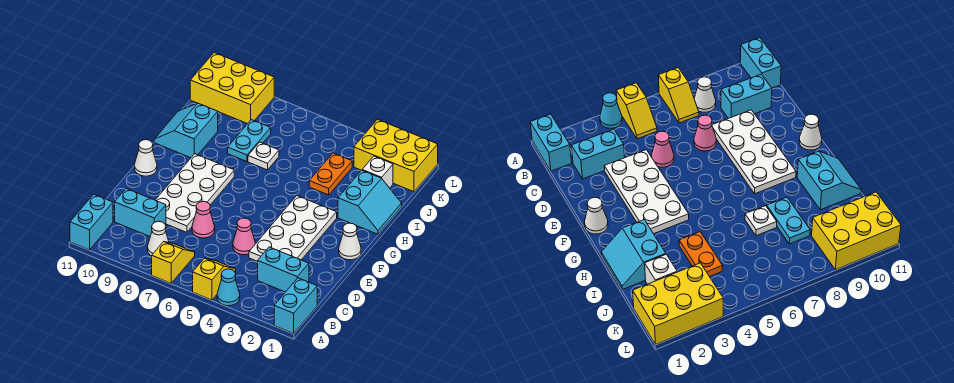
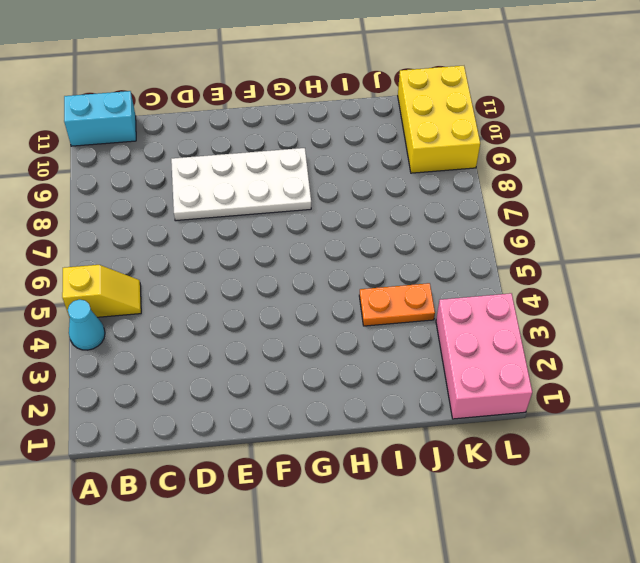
pink brick K1:L3 level 1 -> yellow brick K1:L3 level 1
none -> cyan brick A1:B1 level 1
none -> yellow slope A7:B7 level 1 top A
none -> white cone B8 level 1

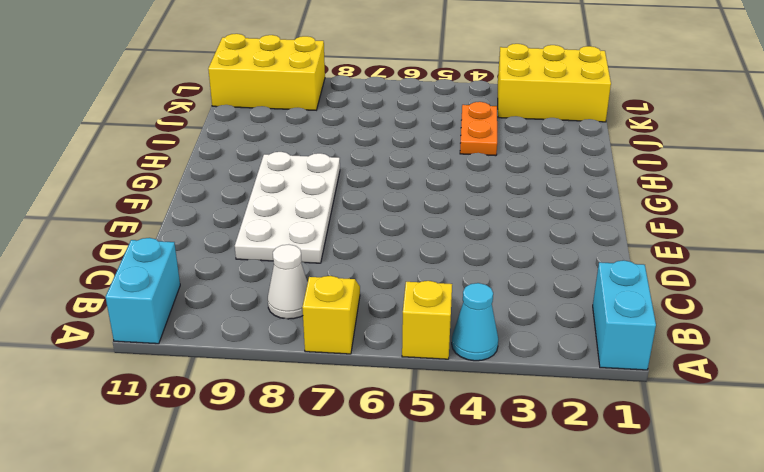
none -> cyan brick C2:C3 level 1
none -> cyan brick C9:C10 level 1
none -> white plate D3:G4 level 1

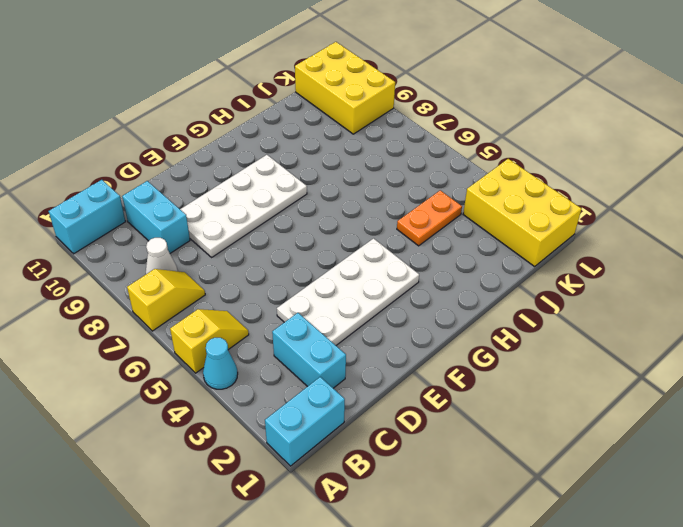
none -> pink cone D5 level 1
none -> pink cone D7 level 1
none -> white cone F1 level 1

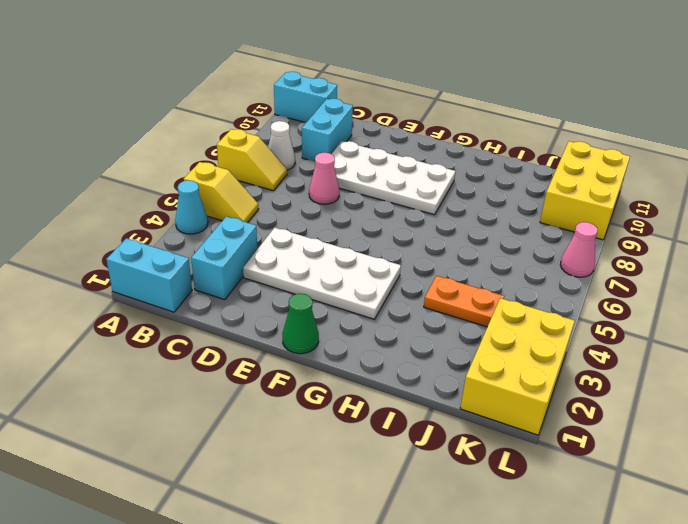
green cone F1 level 1 -> white cone F1 level 1
pink cone L7 level 1 -> pink cone D5 level 1
none -> white cone F11 level 1
none -> cyan slope H1:I2 level 1 top 2
none -> cyan slope H10:I11 level 1 top 10

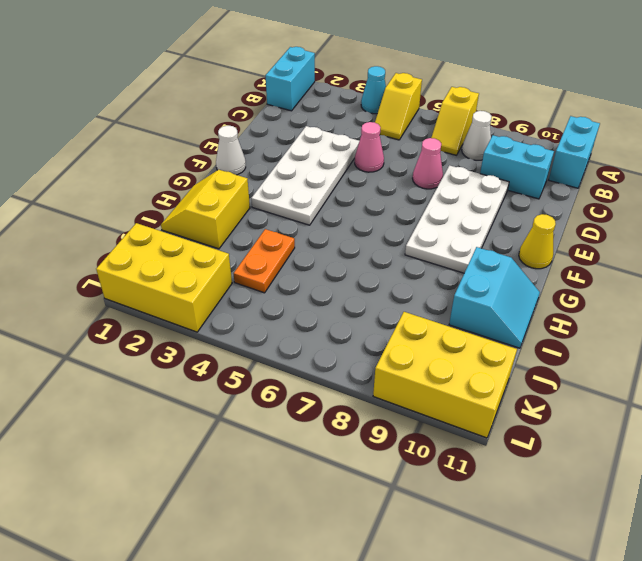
yellow cone F11 level 1 -> white cone F11 level 1
yellow slope H1:I2 level 1 top 2 -> cyan slope H1:I2 level 1 top 2
none -> cyan brick C2:C3 level 1
none -> white plate I7 level 1
none -> cyan plate I8:J8 level 1

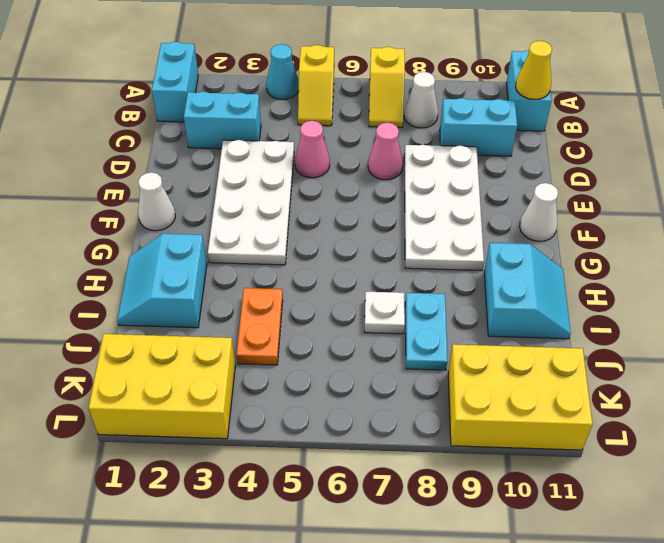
yellow cone B11 level 2 -> none
none -> white brick J2 level 1

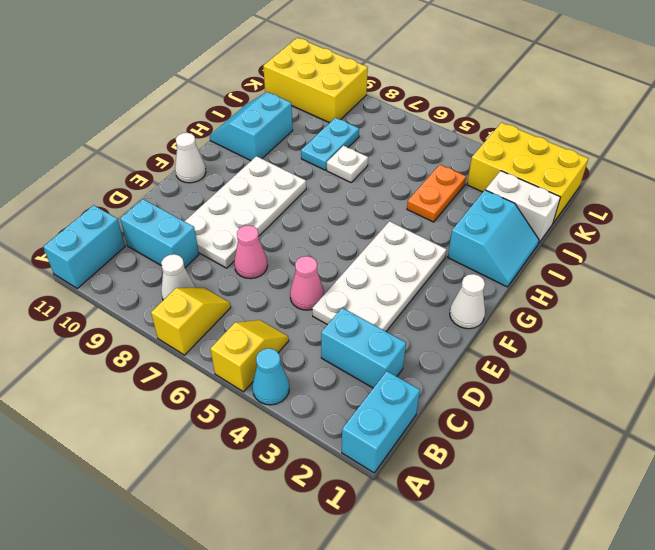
white brick J1:J2 level 1 -> white brick J2 level 1

